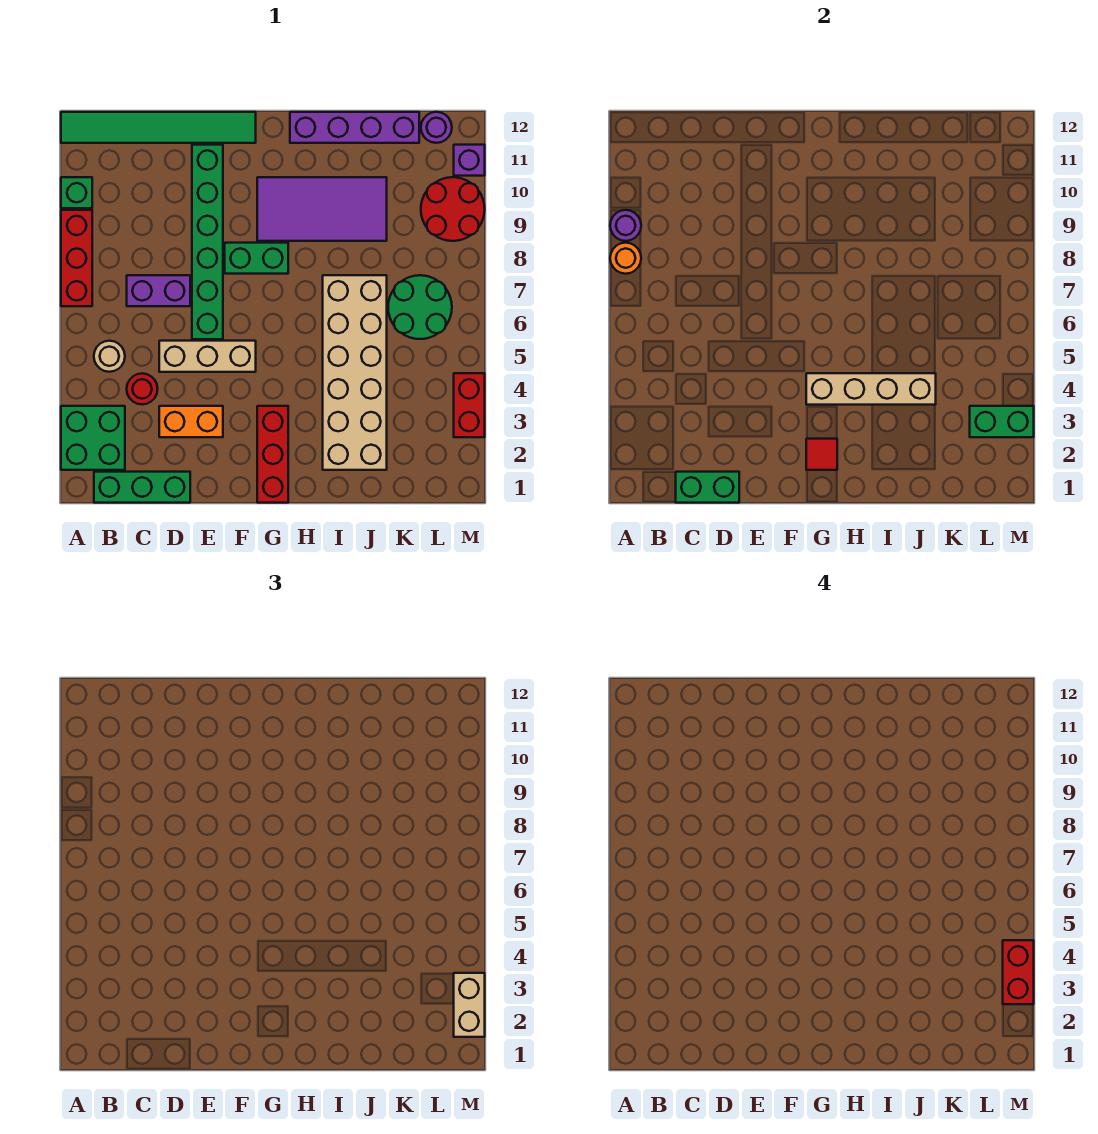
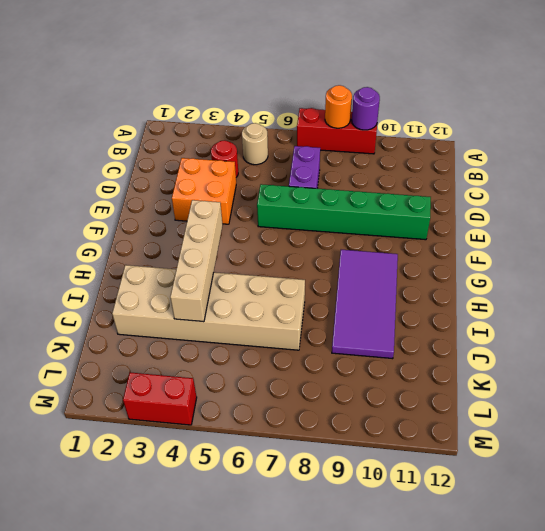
orange brick D3:E4 level 1 -> orange brick D3:E3 level 1
none -> green brick A2:B3 level 1
none -> green brick A10 level 1
none -> green tile A12:F12 level 1

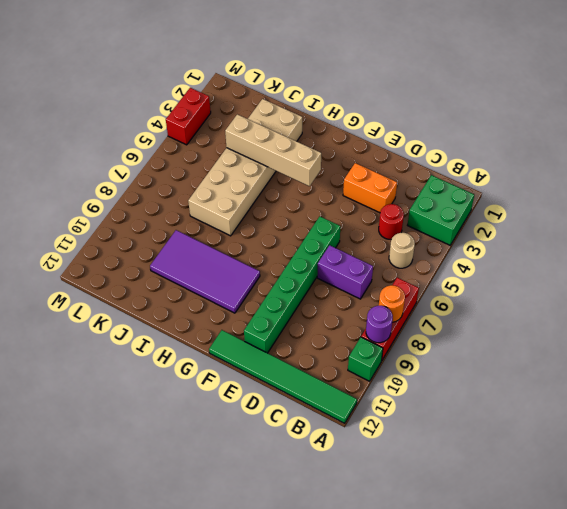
none -> green brick B1:D1 level 1
none -> tan brick D5:F5 level 1
none -> green brick F8:G8 level 1

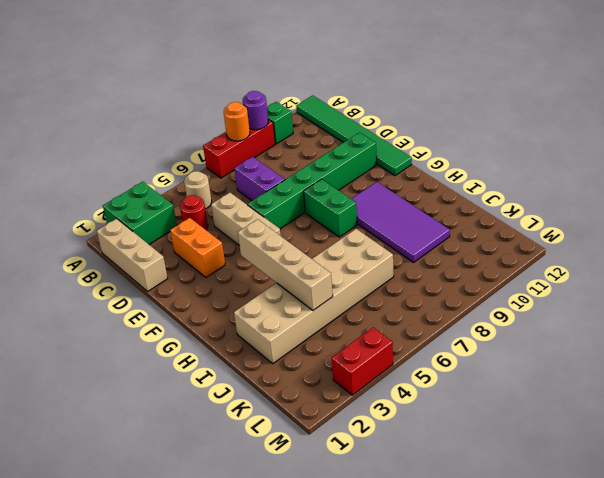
tan brick B1:D1 level 1 -> green brick B1:D1 level 1
none -> red brick G1:G3 level 1
none -> purple brick H12:K12 level 1
none -> green round brick K6:L7 level 1

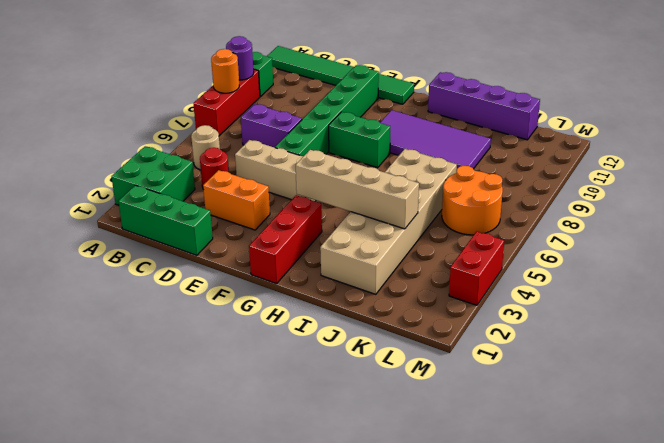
orange round brick K6:L7 level 1 -> green round brick K6:L7 level 1
none -> red round brick L9:M10 level 1
none -> purple round brick L12 level 1
none -> purple brick M11 level 1

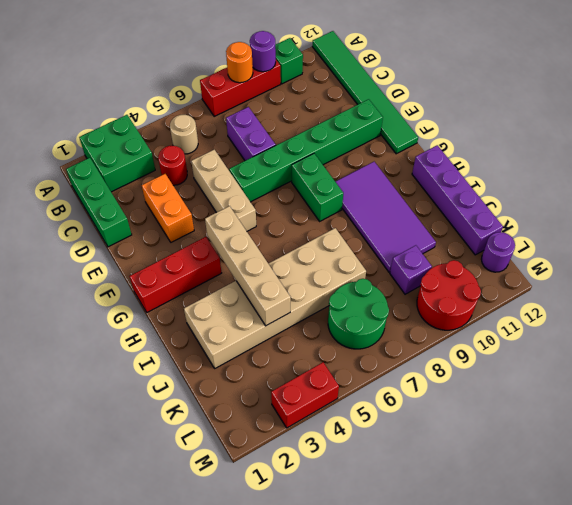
purple brick K9 level 1 -> purple brick M11 level 1
none -> green brick C1:D1 level 2
none -> red tile G2 level 2
none -> green brick L3:M3 level 2

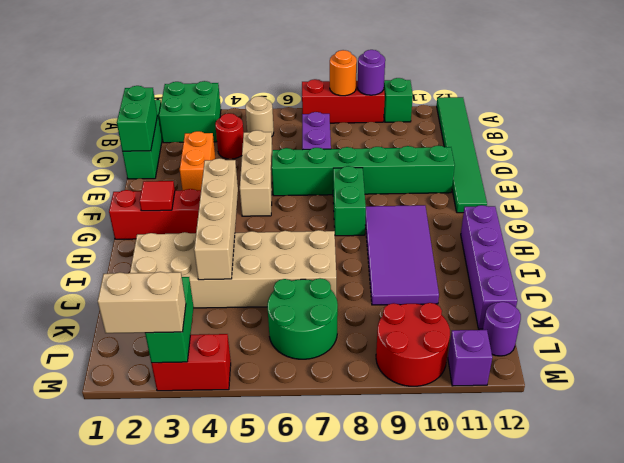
none -> red brick M3:M4 level 4

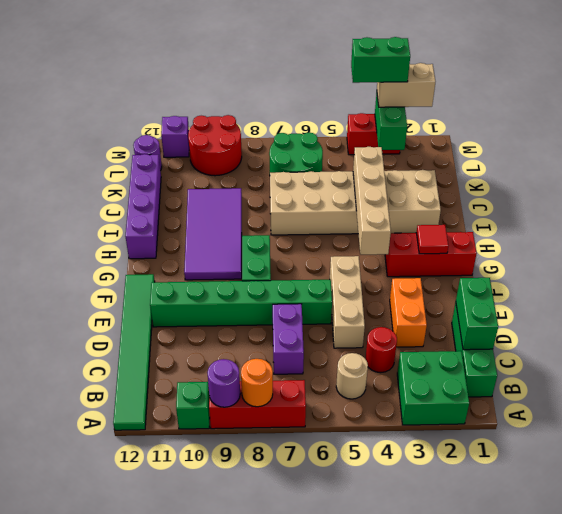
green brick M3:M4 level 4 -> red brick M3:M4 level 4

